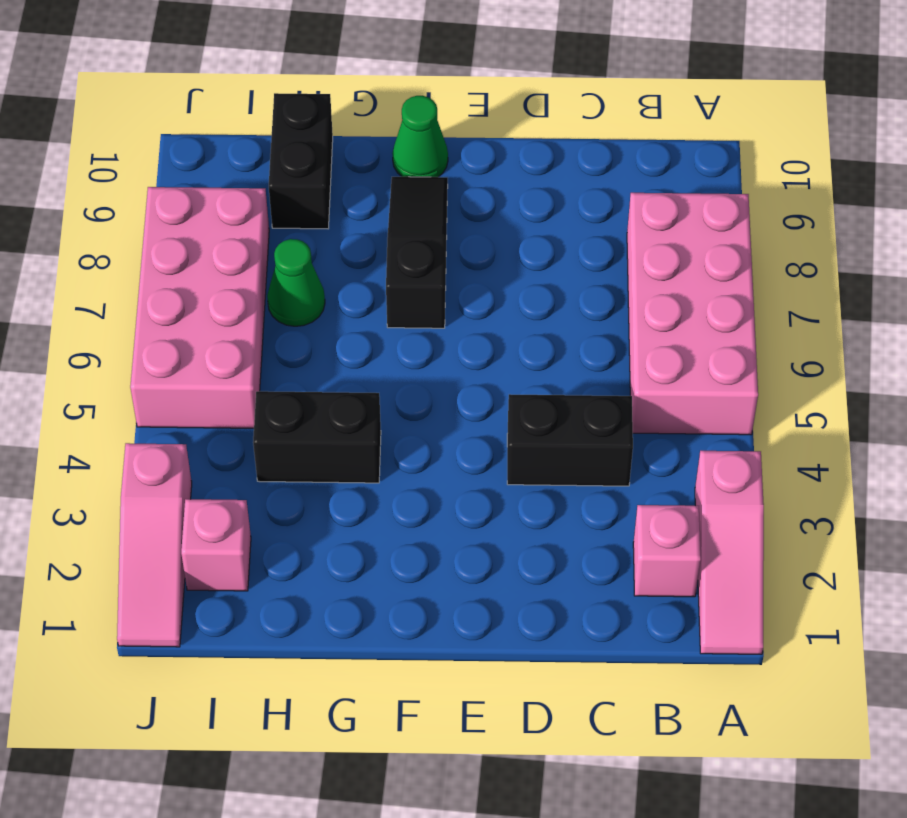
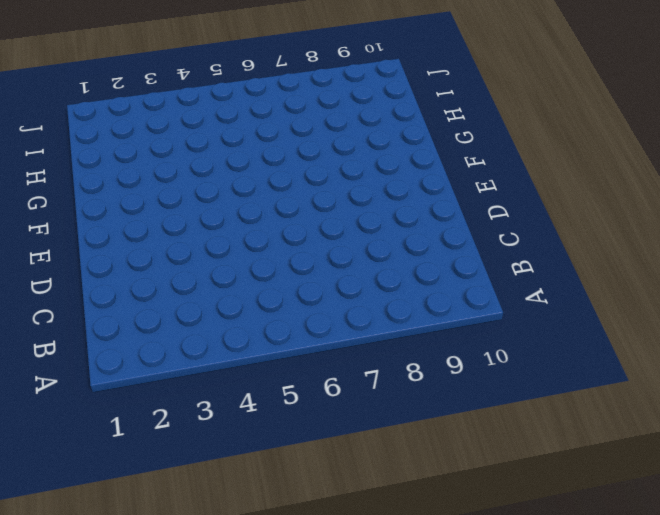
none -> pink slope A1:A3 level 1 top 3
none -> pink brick A5:B8 level 1
none -> pink brick B2 level 1

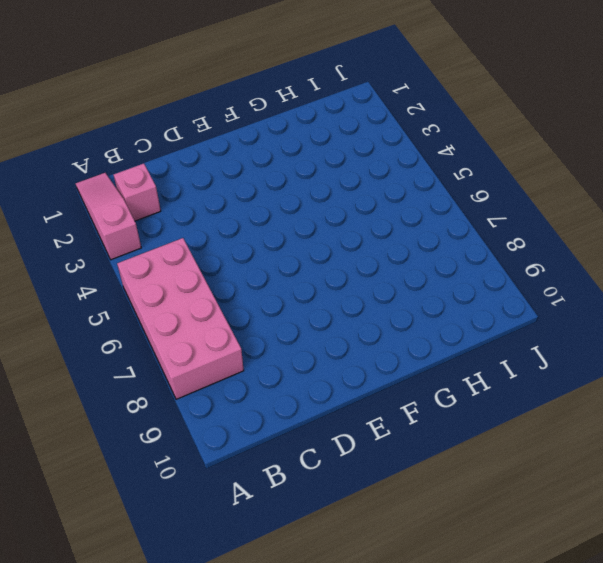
none -> black brick C4:D4 level 1
none -> black slope F7:F9 level 1 top 7
none -> green cone F10 level 1

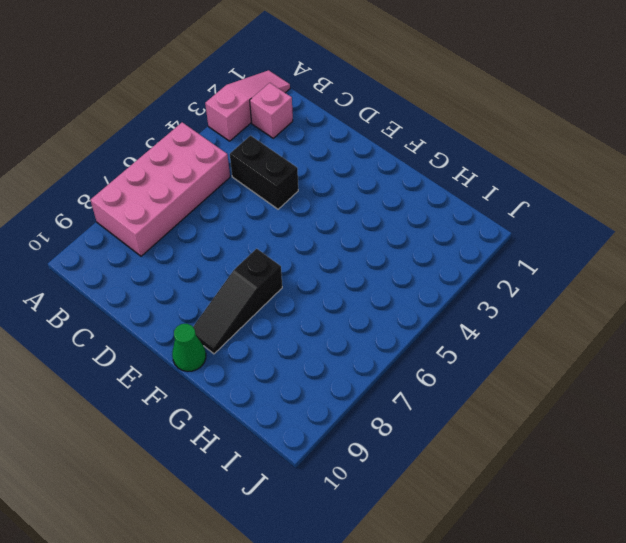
none -> black brick G4:H4 level 1
none -> green cone H7 level 1
none -> black brick H9:H10 level 1

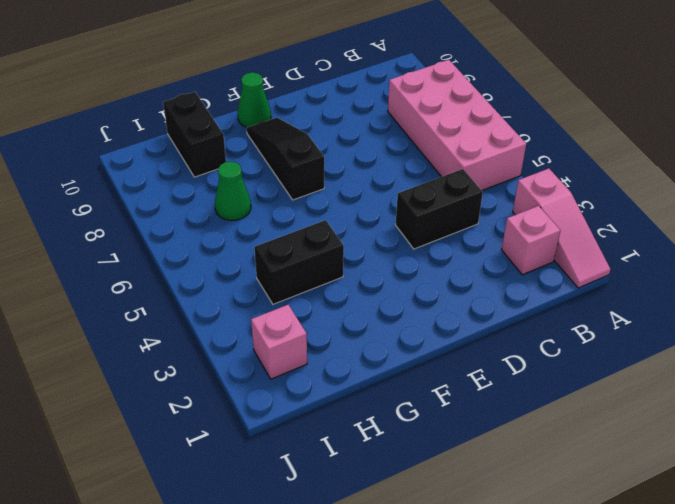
none -> pink brick I5:J8 level 1
none -> pink slope J1:J3 level 1 top 3

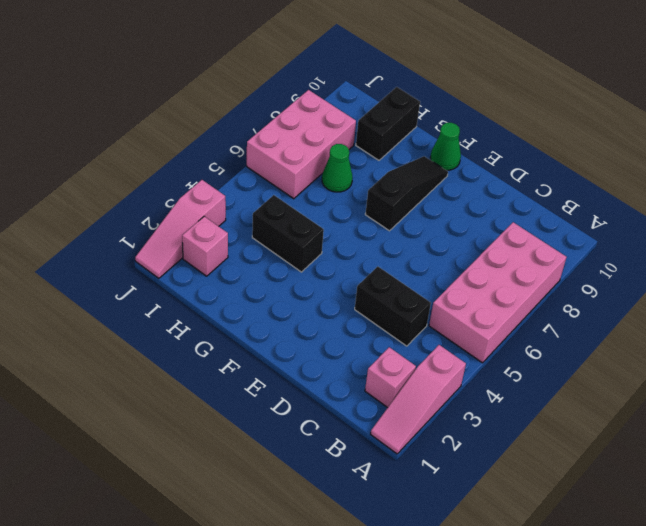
pink brick I6:J8 level 1 -> pink brick I5:J8 level 1

